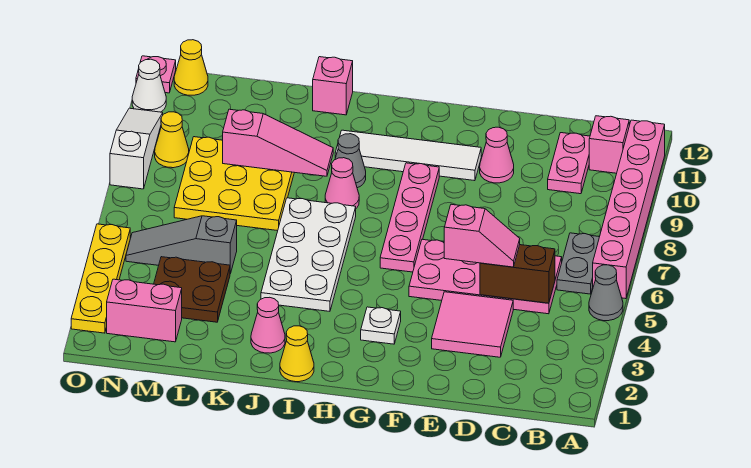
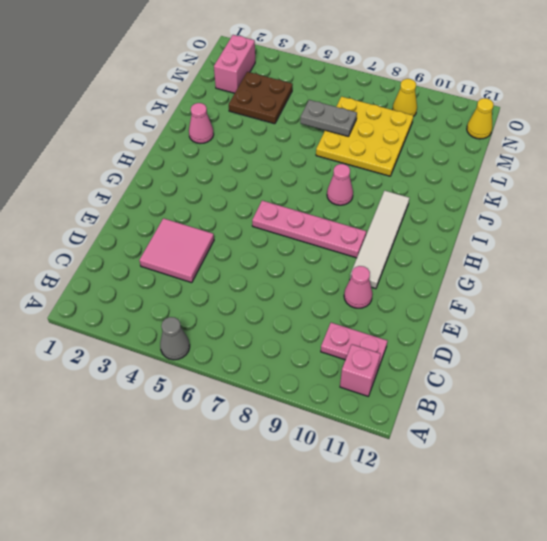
grey plate L6:L7 level 2 -> grey plate B6:B7 level 1
none -> pink brick A6:A11 level 1
none -> pink plate C5:F6 level 1
none -> white plate G3 level 1
none -> yellow cone I1 level 1

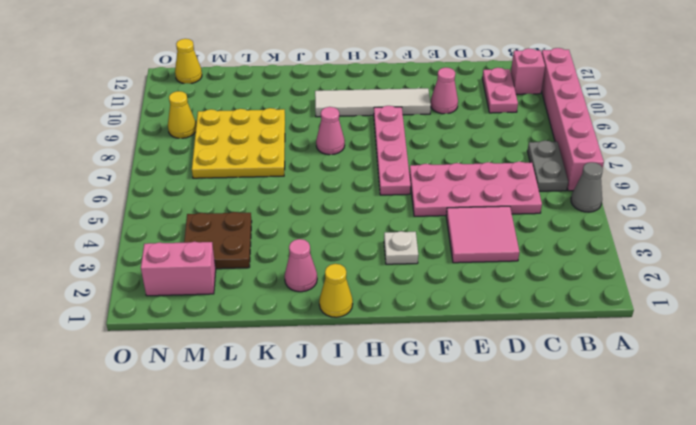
none -> white plate I4:J7 level 1
none -> grey cone I9 level 1
none -> pink brick J12 level 1
none -> grey slope L5:N5 level 1 top L

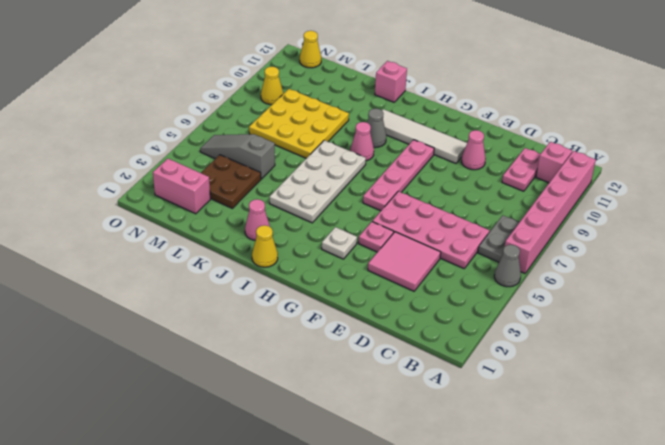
pink plate F4 level 1 -> pink plate O12 level 1
none -> yellow plate O2:O5 level 1
none -> white slope O8:O10 level 1 top 8
none -> white cone O11 level 1
none -> brown brick C5:D5 level 2

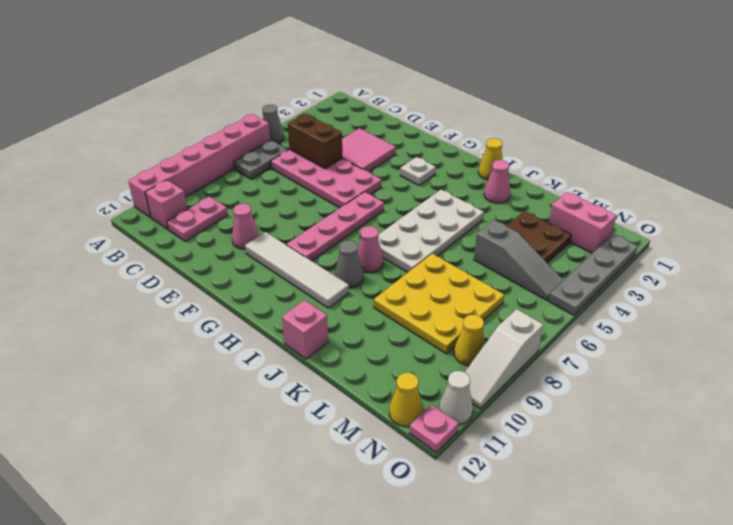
grey plate O2:O5 level 1 -> yellow plate O2:O5 level 1
none -> pink slope J9:L9 level 2 top L
none -> pink slope D5:E5 level 3 top E

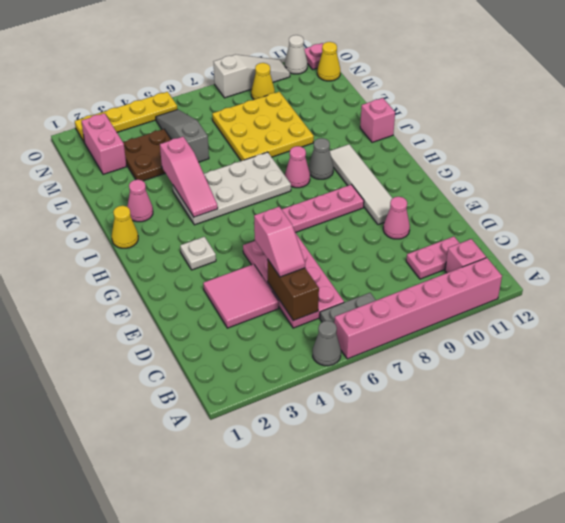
pink slope I4:K4 level 2 top K -> pink slope J9:L9 level 2 top L

